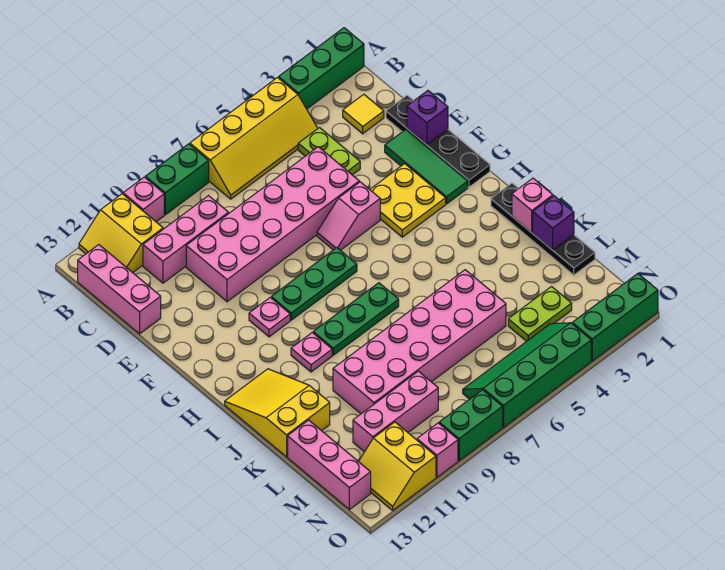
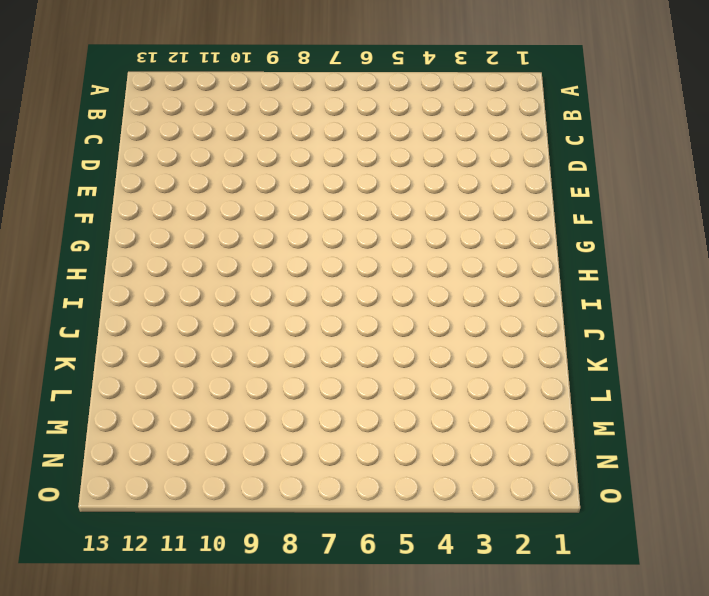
none -> green brick A1:A3 level 1
none -> yellow slope A4:B7 level 1 top A
none -> green brick A8:A9 level 1
none -> pink brick A10 level 1

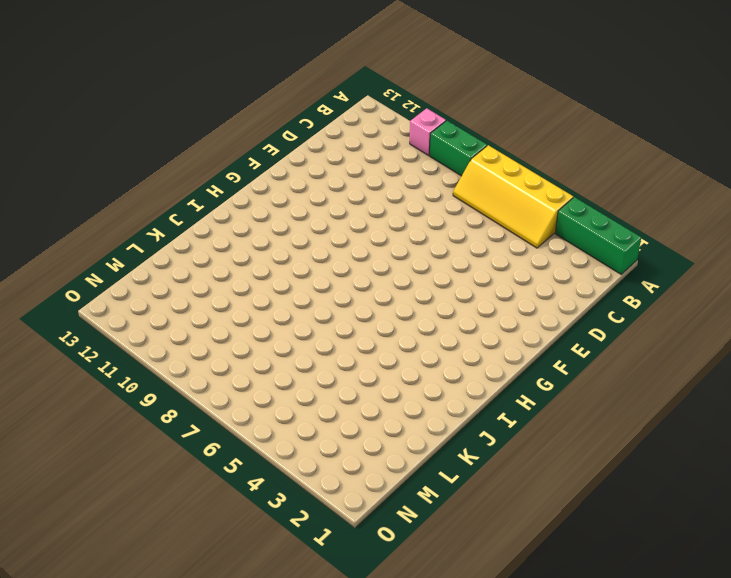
none -> yellow slope A11:B12 level 1 top 11
none -> pink brick B13:D13 level 1
none -> yellow tile C2 level 1
none -> lime plate C4:D4 level 1

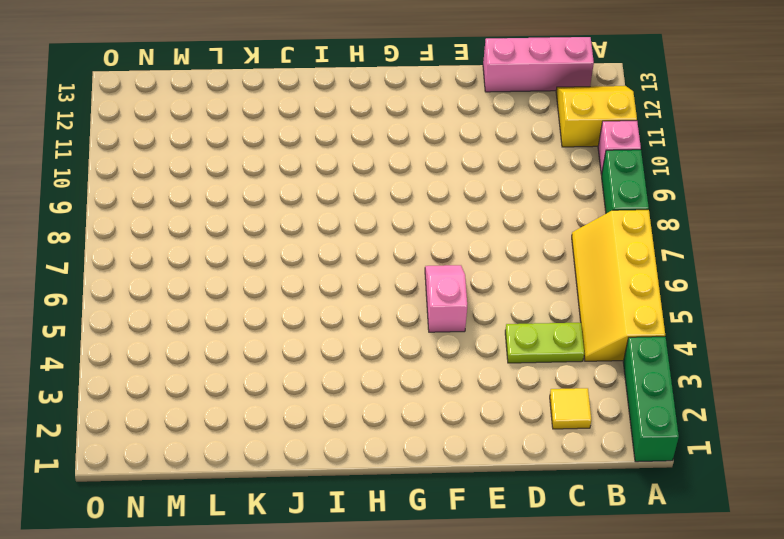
none -> pink brick C9:C11 level 1
none -> black plate D1:G1 level 1
none -> pink brick D5:E10 level 1
none -> green tile E2:G2 level 1

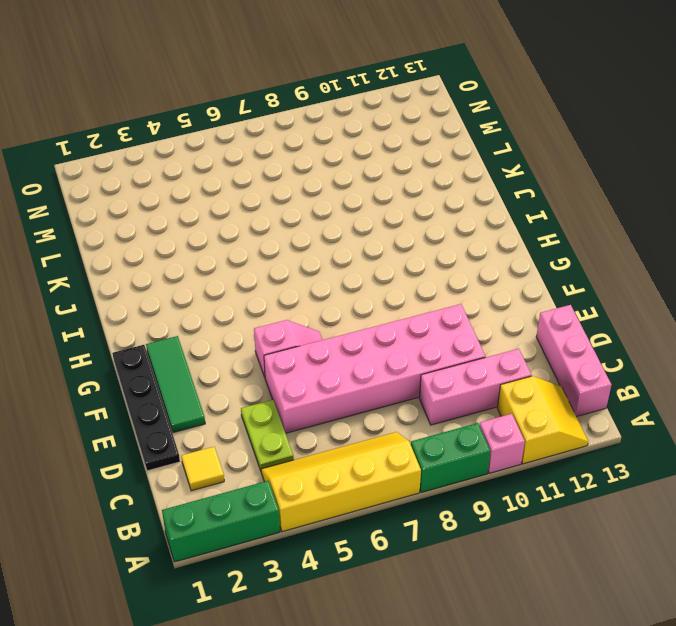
none -> yellow plate F3:G4 level 1
none -> green plate G7:G9 level 1
none -> pink plate G10 level 1
none -> black plate I1:L1 level 1

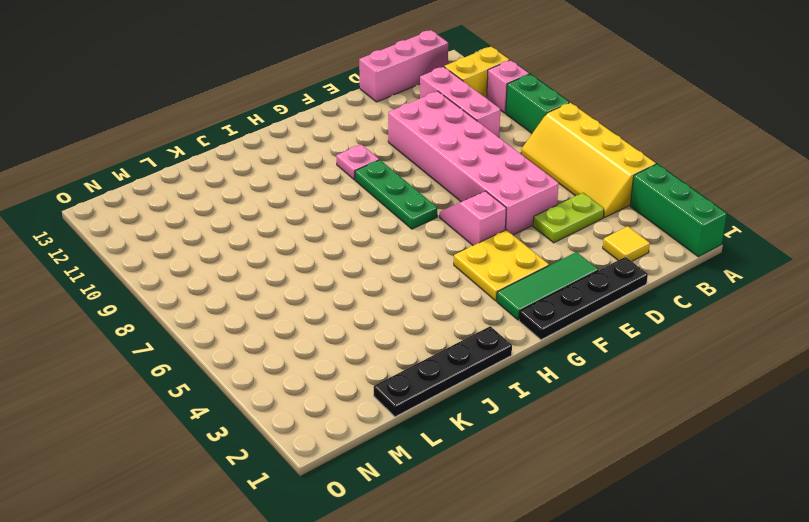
none -> green plate I7:I9 level 1
none -> pink plate I10 level 1
none -> yellow slope I12:K13 level 1 top K
none -> pink brick K5:L10 level 1

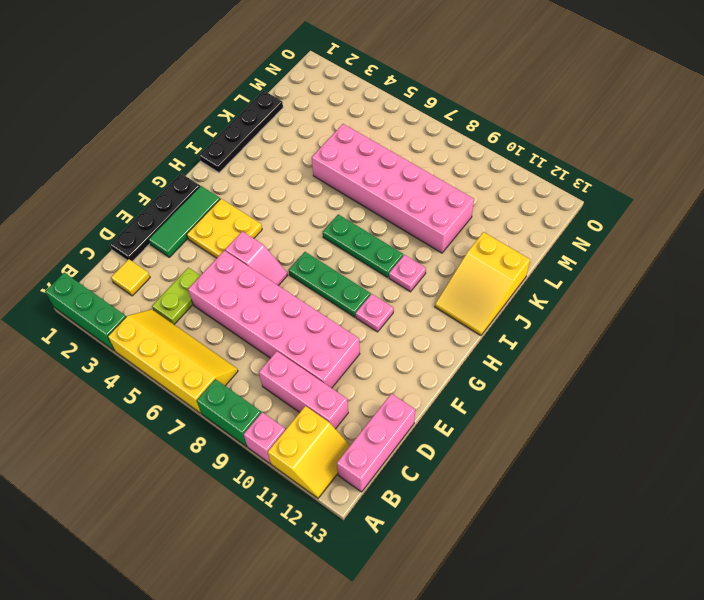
none -> pink brick L13:N13 level 1
none -> lime plate M3:M4 level 1
none -> pink brick M9:M11 level 1
none -> green slope N4:O7 level 1 top O

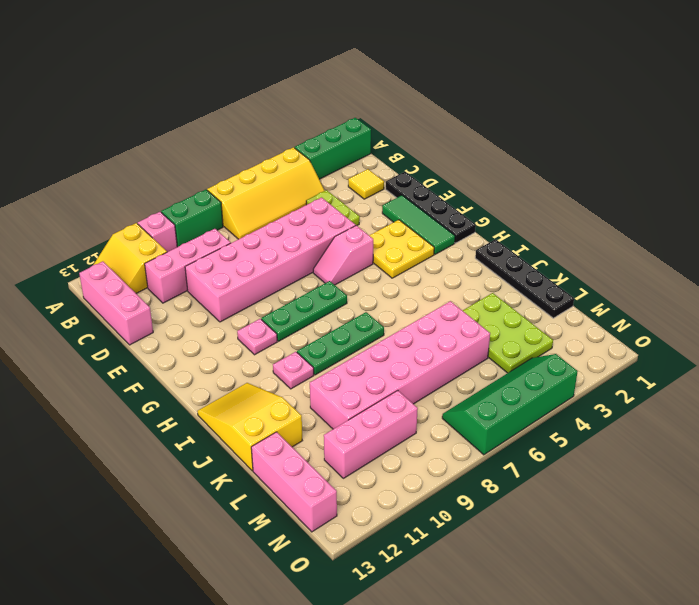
lime plate K3:M4 level 1 -> lime plate M3:M4 level 1
none -> yellow slope N11:O12 level 1 top 11
none -> green brick O1:O3 level 1
none -> green brick O8:O9 level 1
none -> pink brick O10 level 1

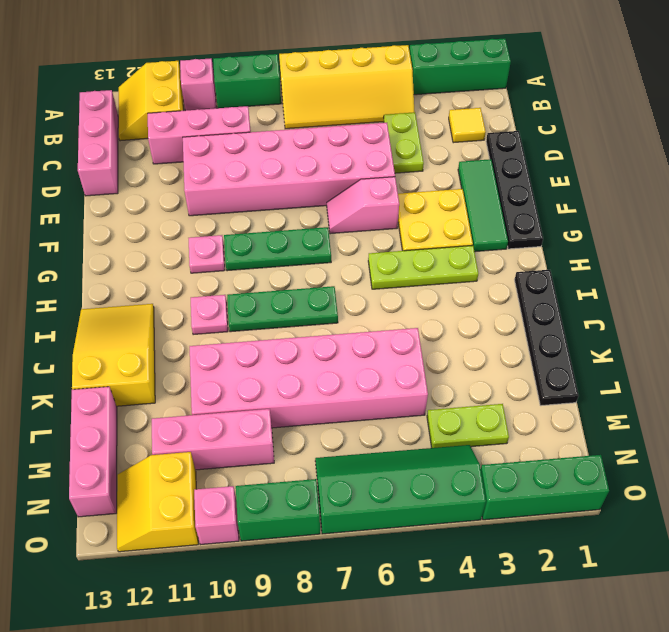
lime plate H3:H5 level 1 -> none
none -> purple brick E1 level 2
none -> pink brick J1 level 2
none -> purple brick K1 level 2

